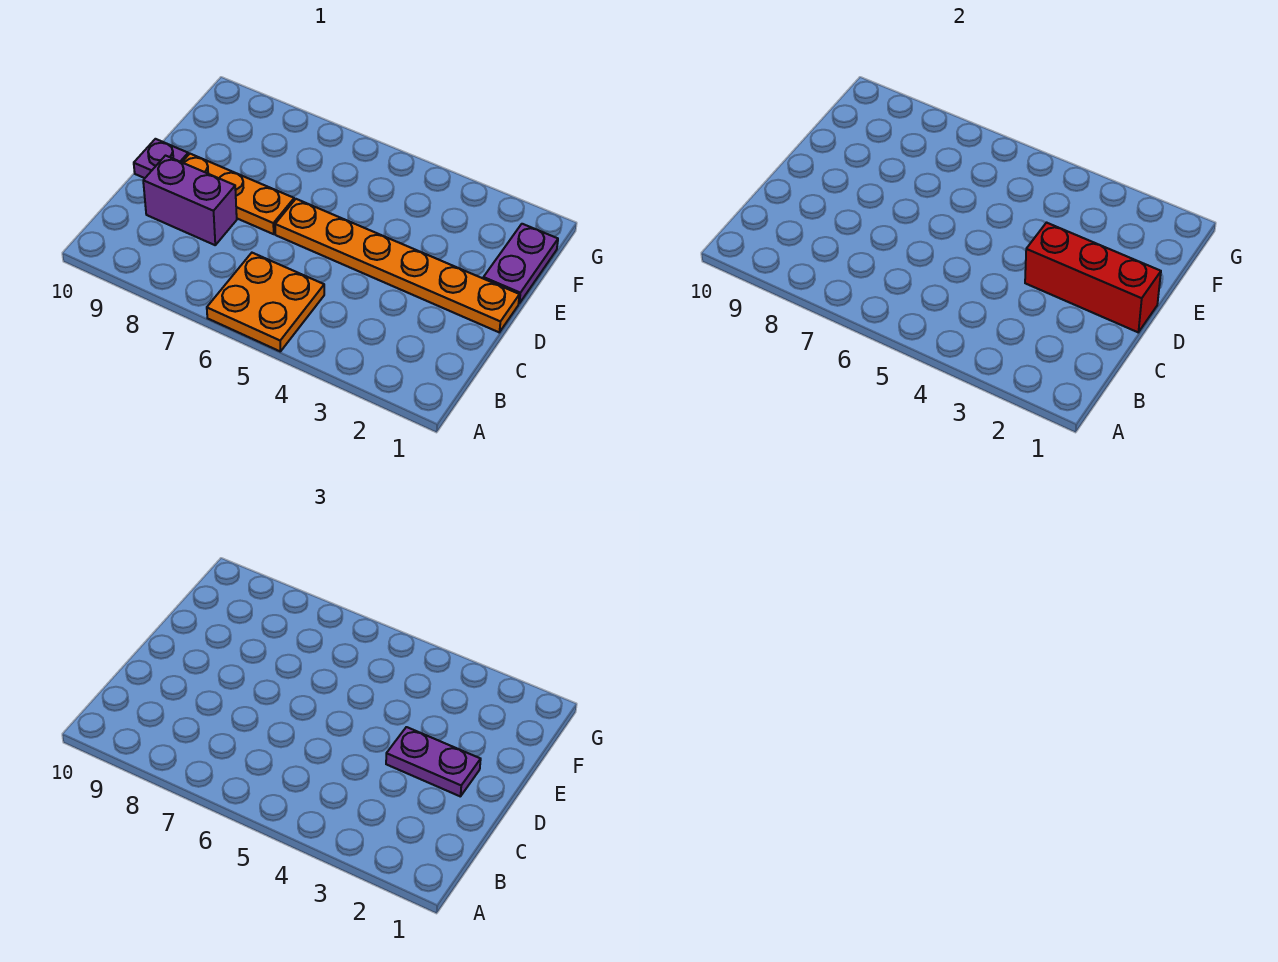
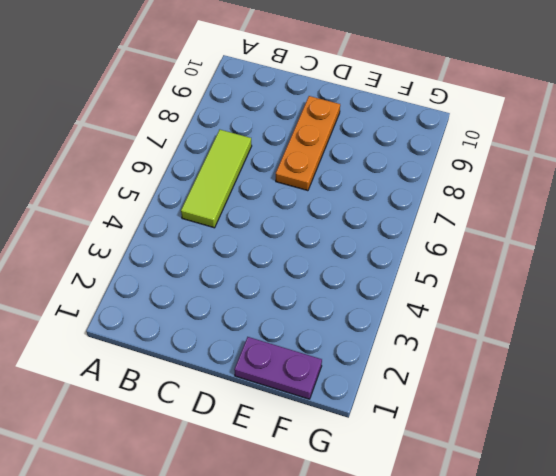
lime tile B5:B7 level 1 -> orange plate A5:B6 level 1
none -> purple brick C8:C9 level 1
none -> orange plate D1:D6 level 1

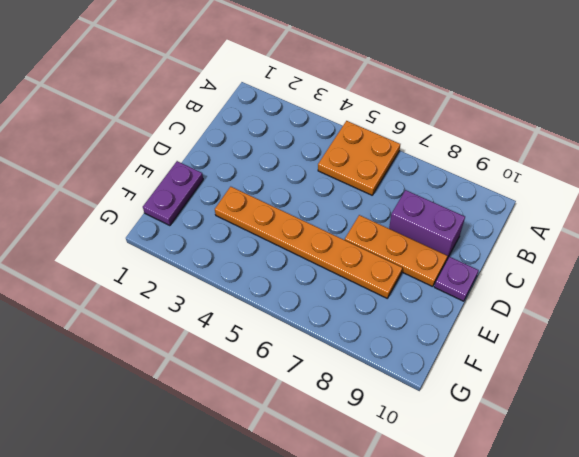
orange plate E3:E8 level 1 -> orange plate D1:D6 level 1
none -> red brick D1:D3 level 2
none -> purple plate D2:D3 level 3

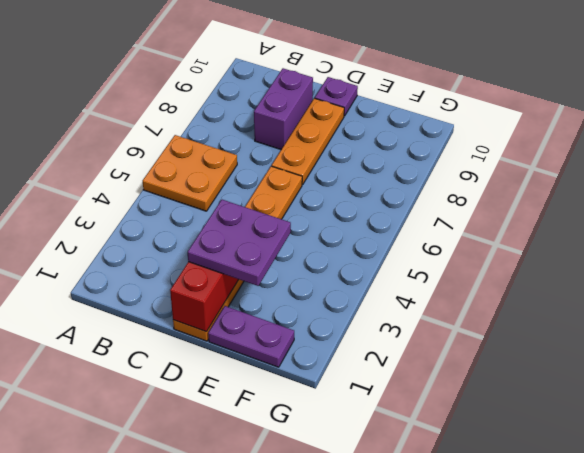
purple plate D2:E3 level 3 -> purple plate D2:D3 level 3

